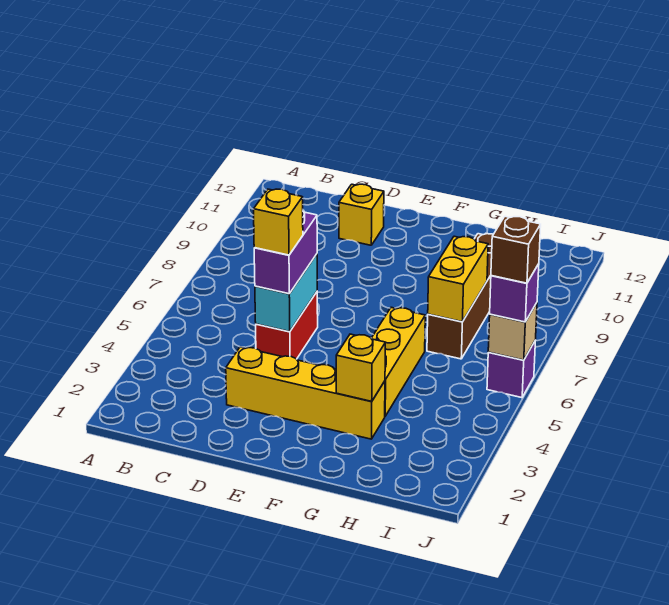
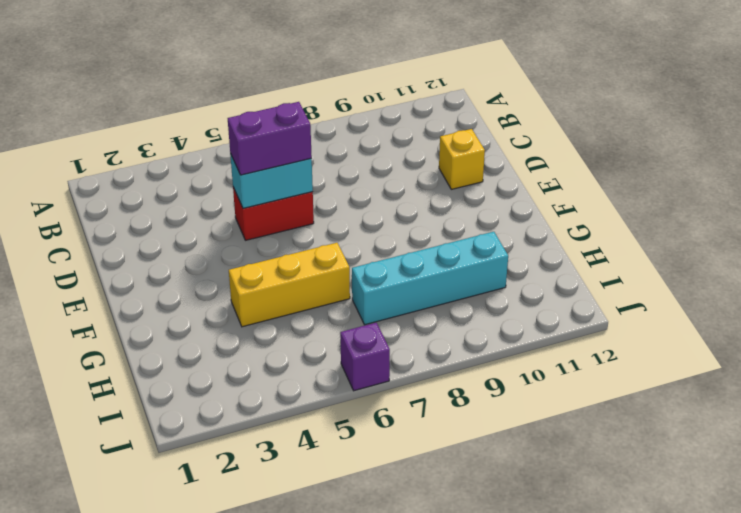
cyan brick H7:H10 level 1 -> brown brick H7:H10 level 1
none -> yellow brick D3:G3 level 1
none -> yellow brick G3 level 2
none -> yellow brick H7:H8 level 2

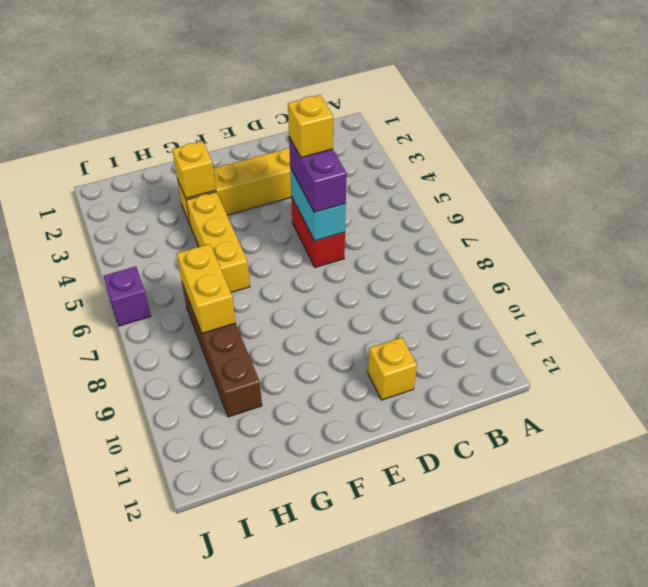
none -> tan brick J6 level 2
none -> purple brick J6 level 3
none -> brown brick J6 level 4

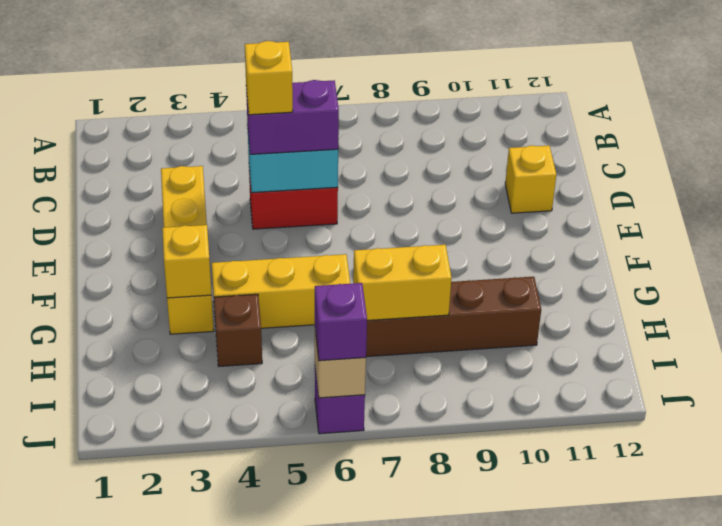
brown brick H4 level 1 -> brown brick J6 level 4

